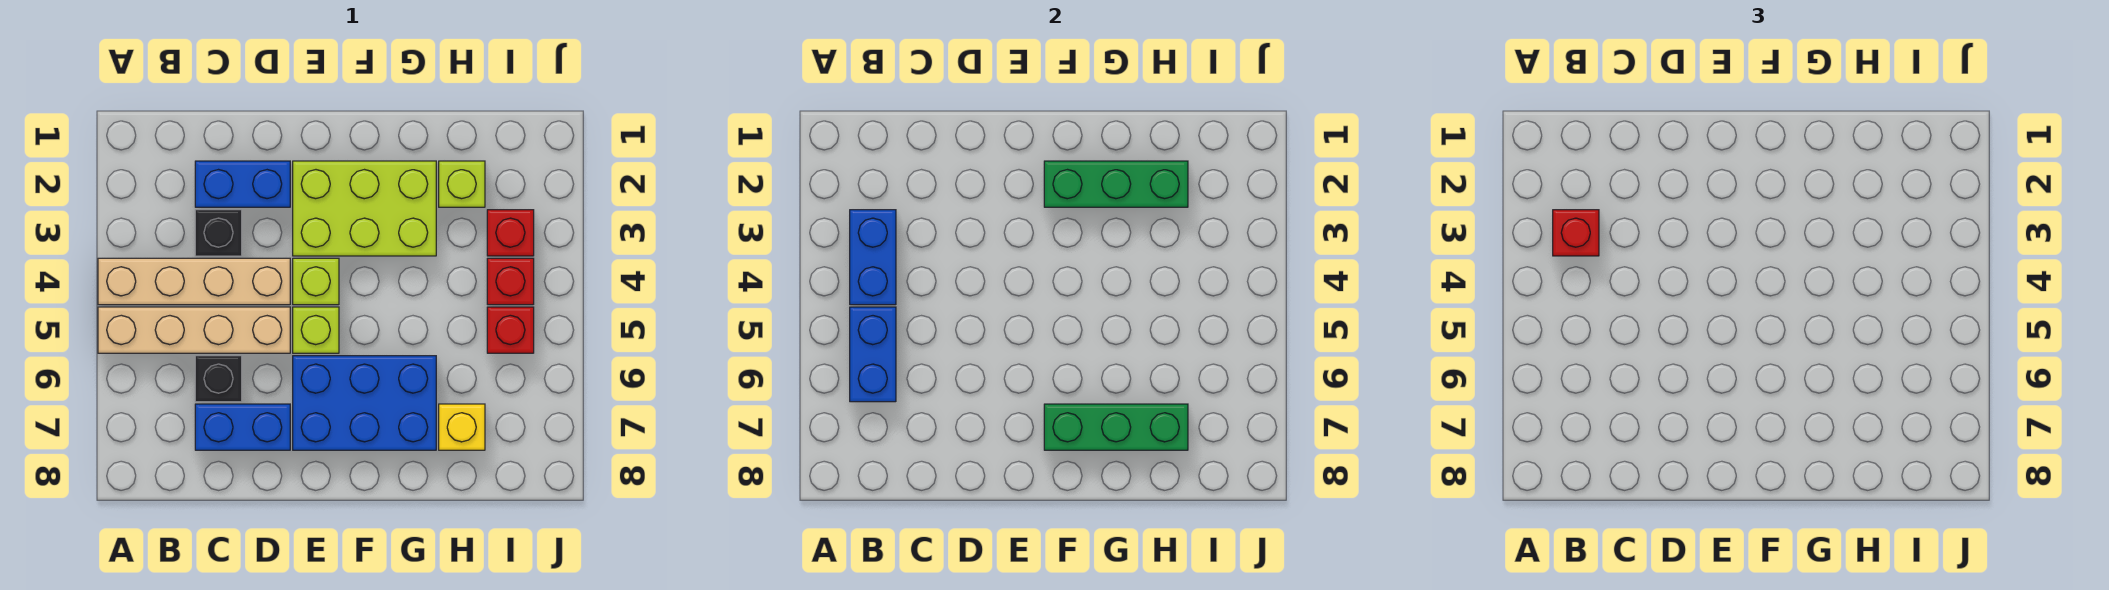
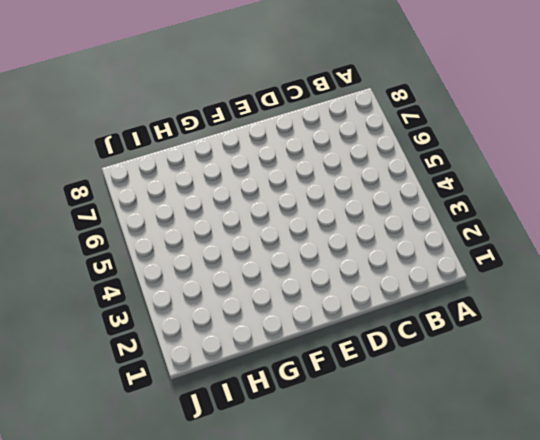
none -> tan brick A4:D4 level 1
none -> tan brick A5:D5 level 1
none -> blue brick C2:D2 level 1

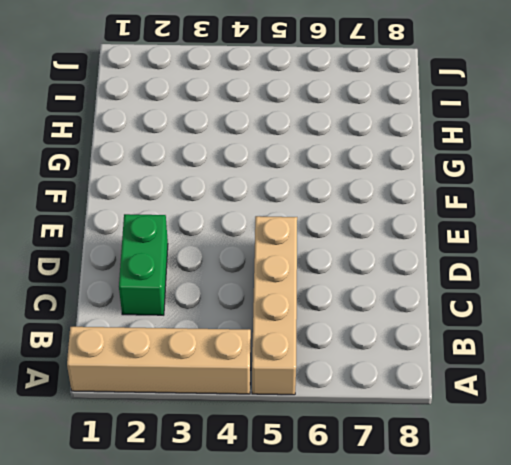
tan brick A1:A4 level 1 -> tan brick A4:D4 level 1
green brick C2:D2 level 1 -> blue brick C2:D2 level 1
none -> black brick C3 level 1
none -> black brick C6 level 1
none -> blue brick C7:D7 level 1

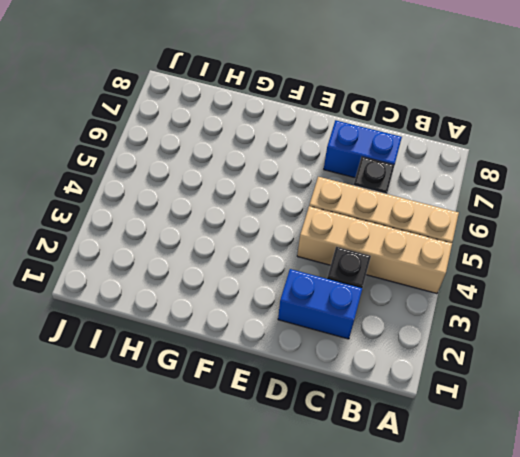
none -> lime brick E2:G3 level 1
none -> lime brick E4 level 1
none -> lime brick E5 level 1

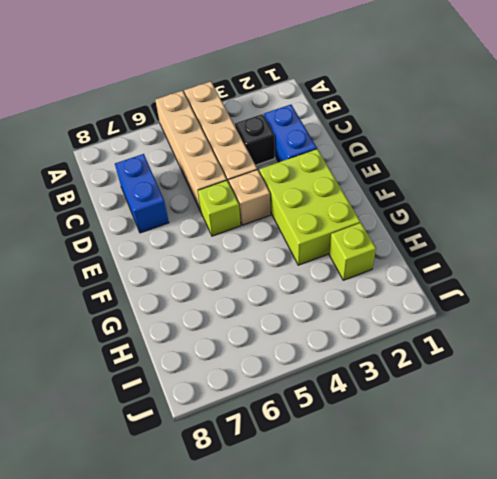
tan brick E4 level 1 -> lime brick E4 level 1
none -> black brick C6 level 1
none -> blue brick E6:G7 level 1
none -> yellow brick H7 level 1

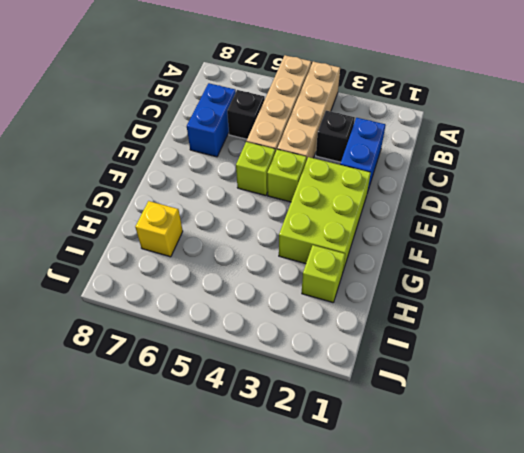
none -> blue brick E6:G7 level 1
none -> red brick I3 level 1
none -> red brick I4 level 1

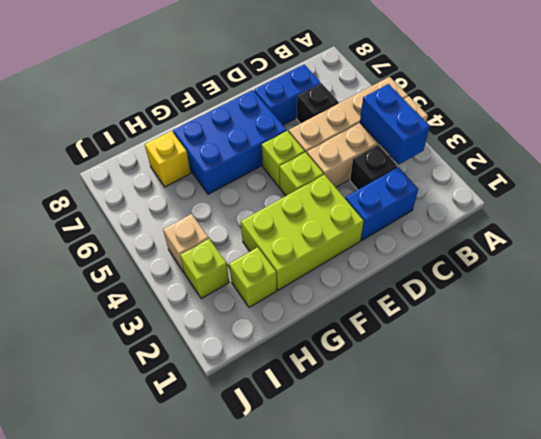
lime brick I3 level 1 -> red brick I3 level 1
tan brick I4 level 1 -> red brick I4 level 1
none -> red brick I5 level 1
none -> blue brick B5:B6 level 2
none -> green brick F2:H2 level 2

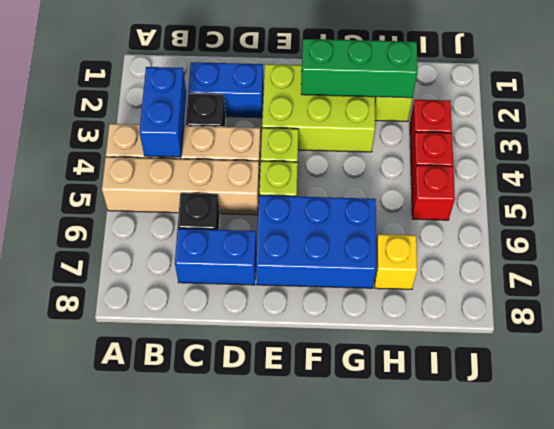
none -> blue brick B5:B6 level 2
none -> green brick F7:H7 level 2
none -> red brick B3 level 3

